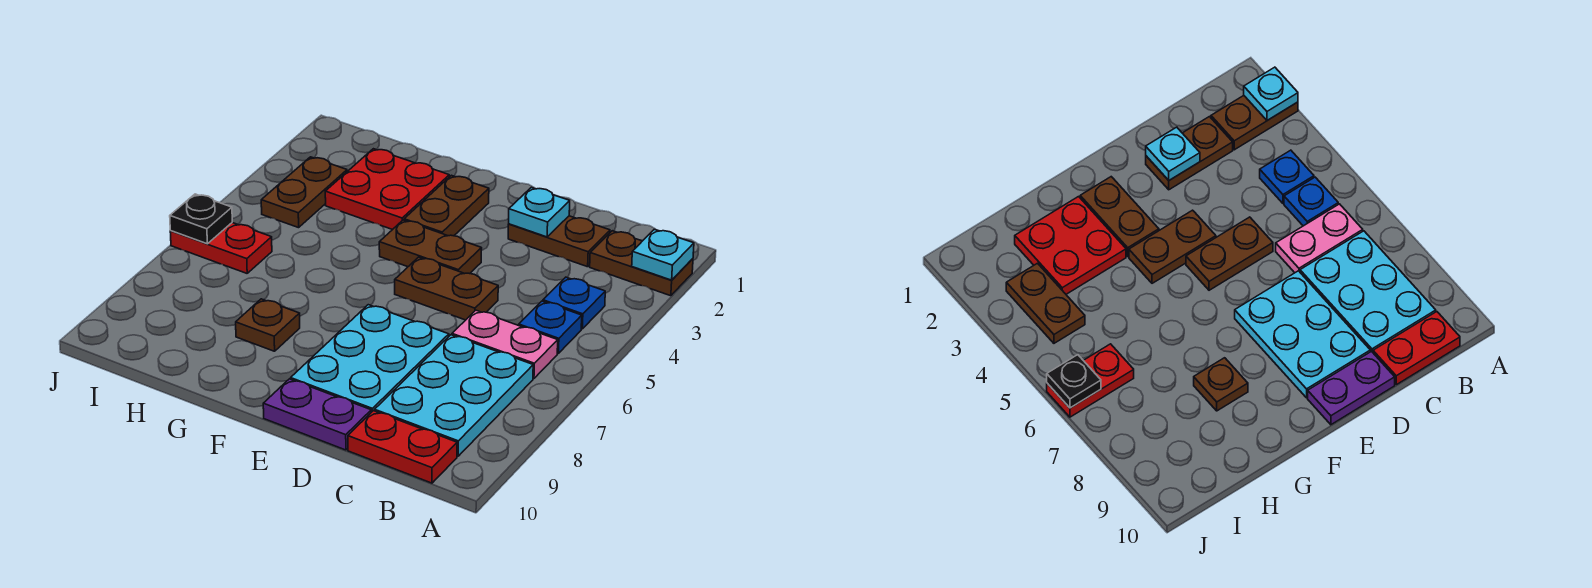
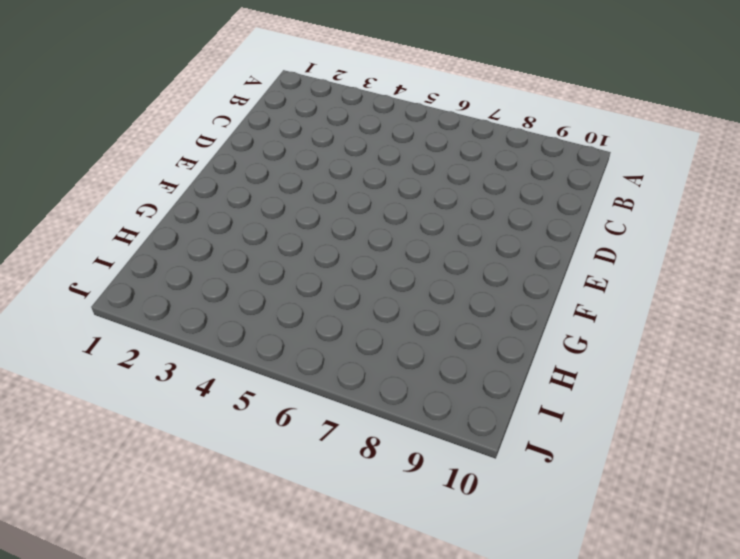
none -> brown plate A2:B2 level 1
none -> blue plate B4 level 1
none -> blue plate B5 level 1

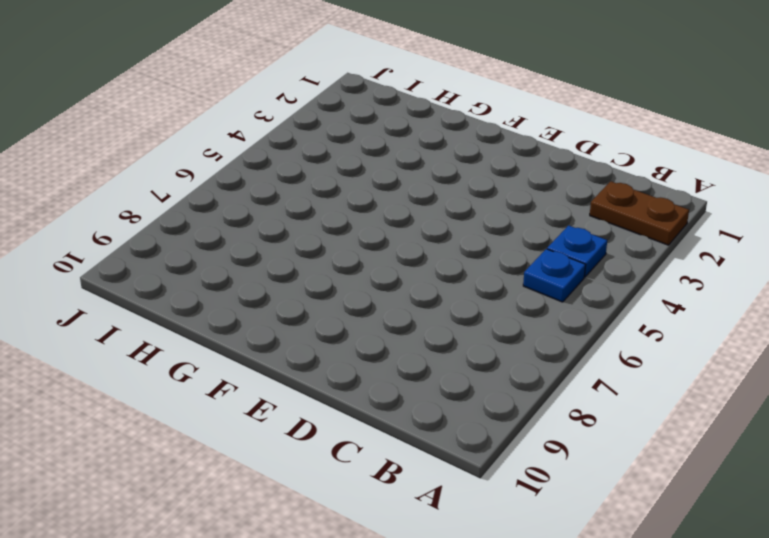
none -> pink plate B6:C6 level 1
none -> cyan plate B7:C9 level 1
none -> red plate B10:C10 level 1

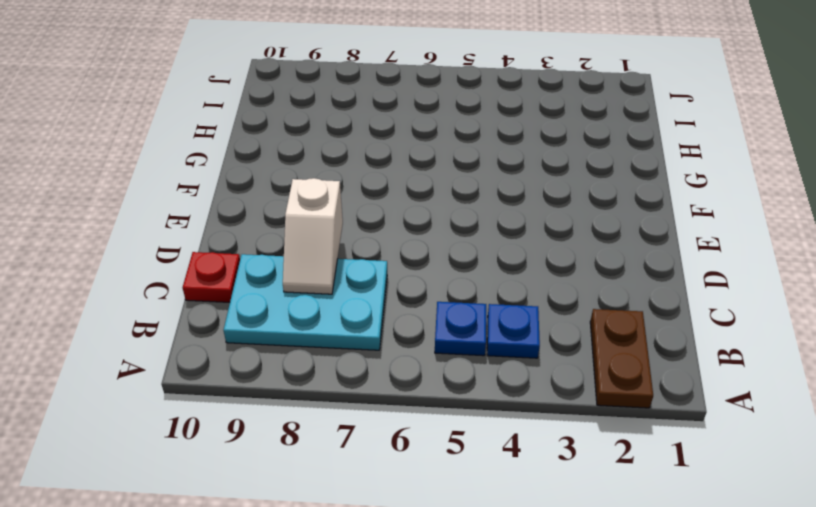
white slope C8:D8 level 2 top D -> none
red plate C10 level 1 -> red plate B10:C10 level 1
none -> pink plate B6:C6 level 1
none -> brown plate C2:D2 level 1
none -> brown plate D5:E5 level 1

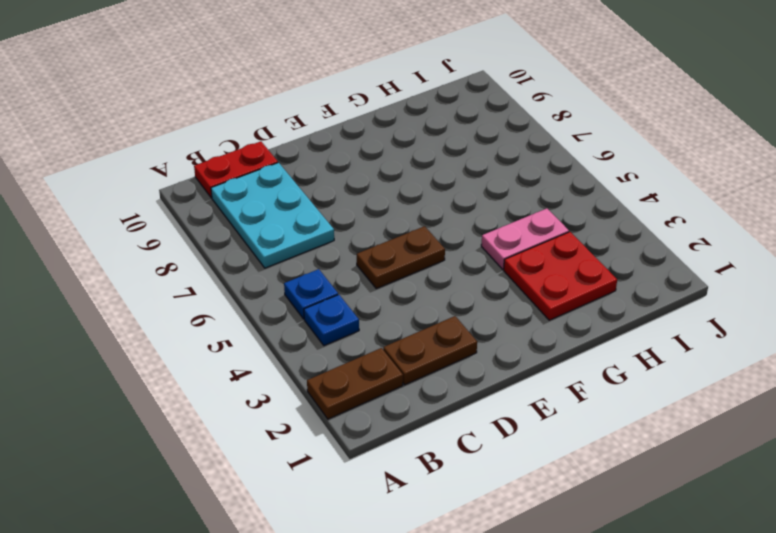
pink plate G4:H4 level 1 -> pink plate B6:C6 level 1
none -> cyan plate D7:E9 level 1
none -> purple plate D10:E10 level 1
none -> brown plate E4:F4 level 1

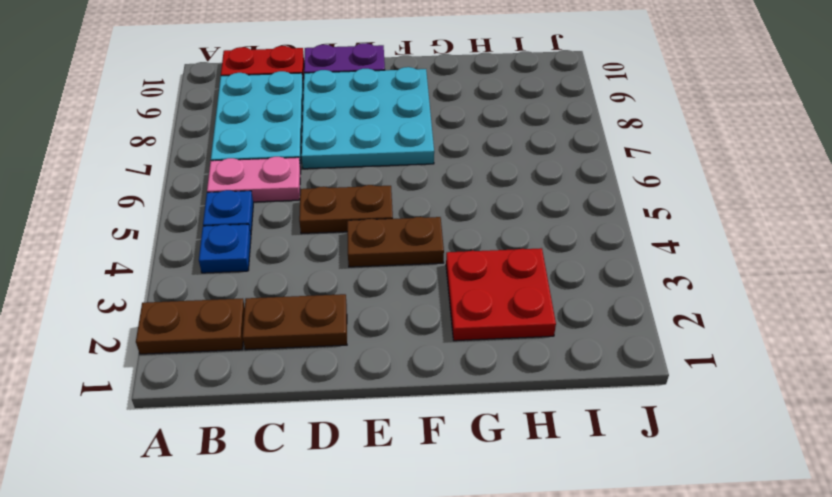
cyan plate D7:F9 level 1 -> cyan plate D7:E9 level 1
none -> brown plate F2:F3 level 1
none -> brown plate G8 level 1
none -> brown plate I3:I4 level 1

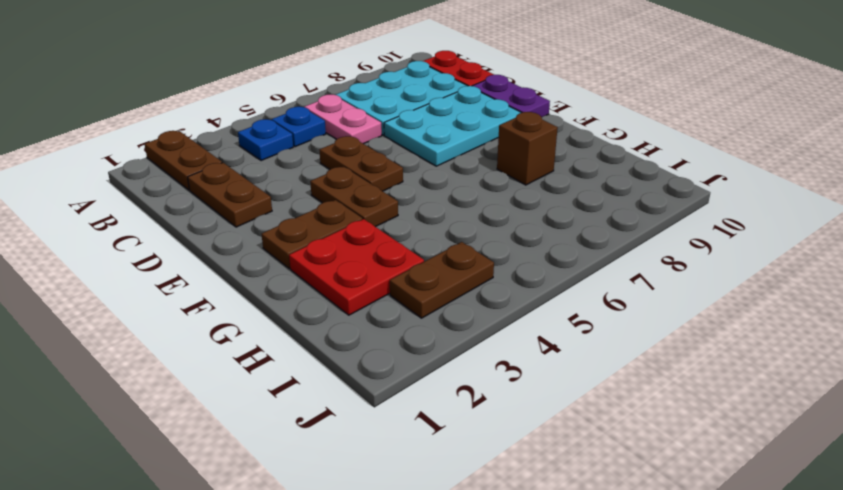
brown brick G8 level 1 -> brown plate G8 level 1
none -> red plate I6:J6 level 1
none -> cyan plate A2 level 2
none -> cyan plate D2 level 2

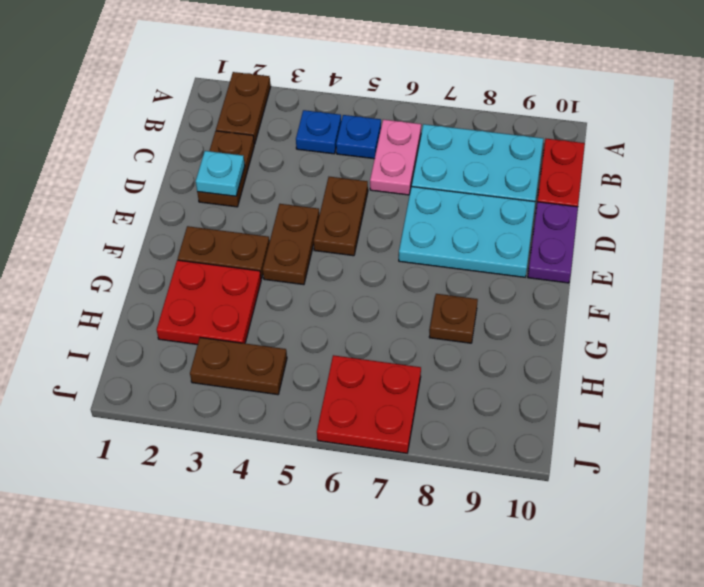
red plate I6:J7 level 1 -> red plate I6:J6 level 1
none -> cyan plate A2 level 2
none -> black plate J6 level 2

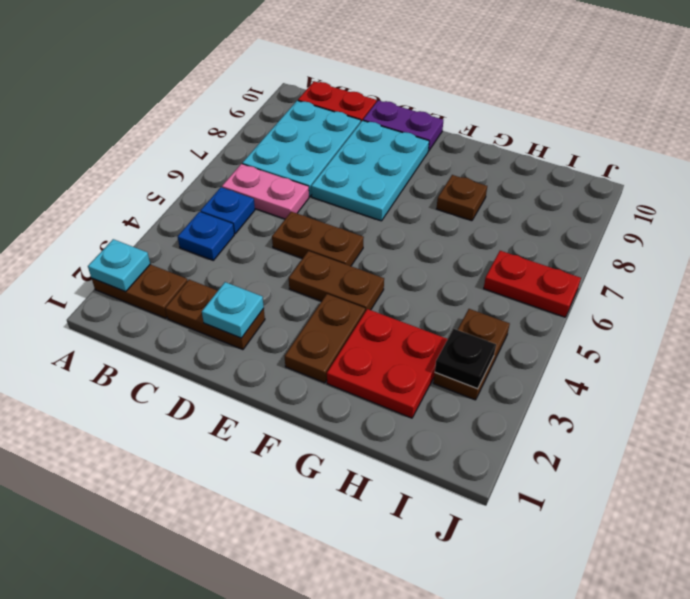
black plate I3 level 2 -> black plate J6 level 2

